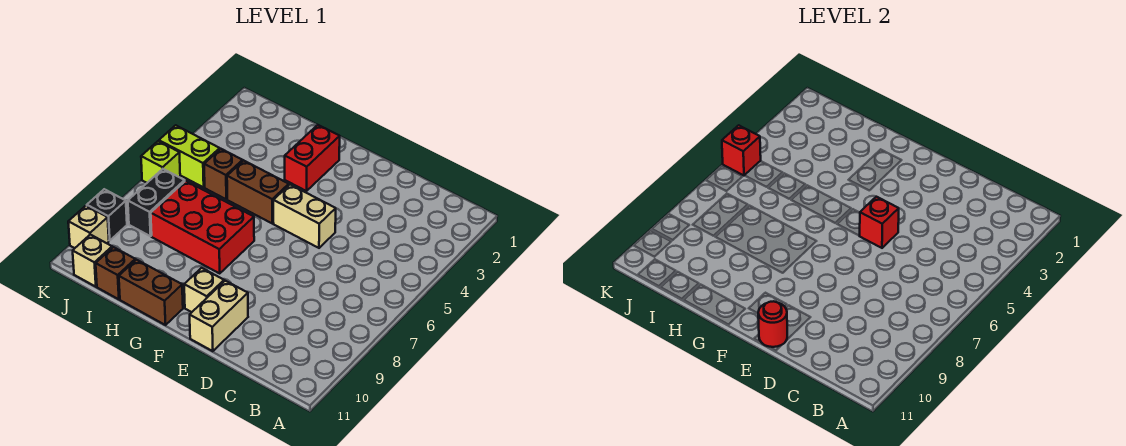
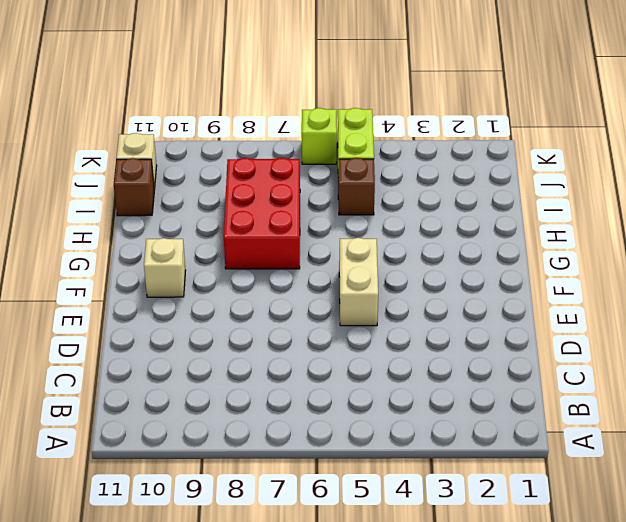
none -> tan brick E10:E11 level 1
none -> red brick G2:G3 level 1
none -> brown brick G5:H5 level 1

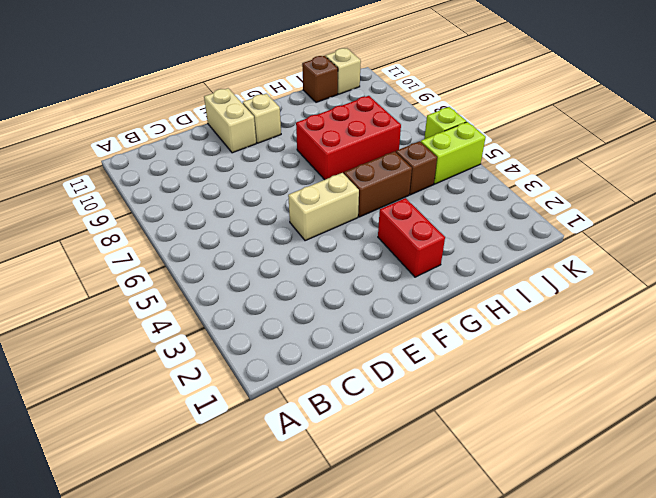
none -> brown brick G11:H11 level 1
none -> black brick J7:J8 level 1
none -> black brick K9 level 1

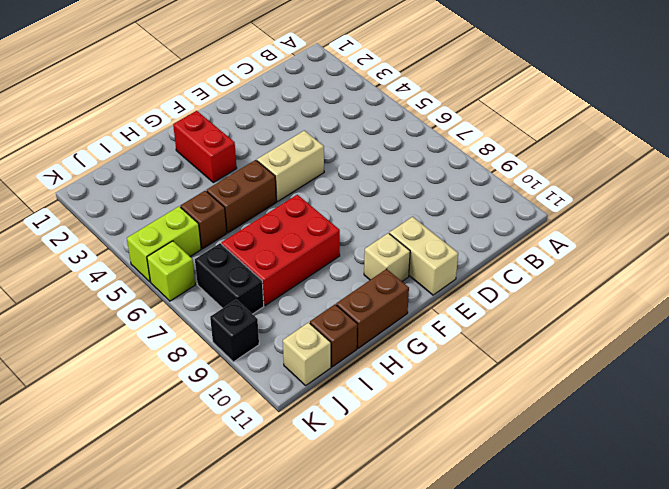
none -> tan brick K10 level 1
none -> red brick E5 level 2
none -> red round brick E11 level 2

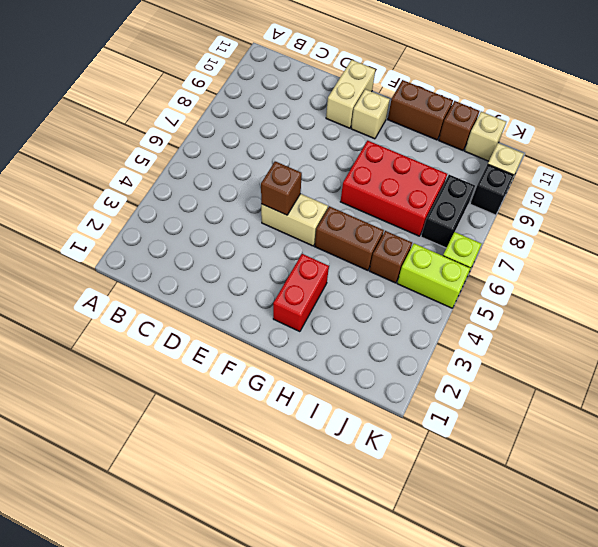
brown brick E5 level 2 -> red brick E5 level 2
none -> red round brick E11 level 2
none -> red brick K5 level 2

